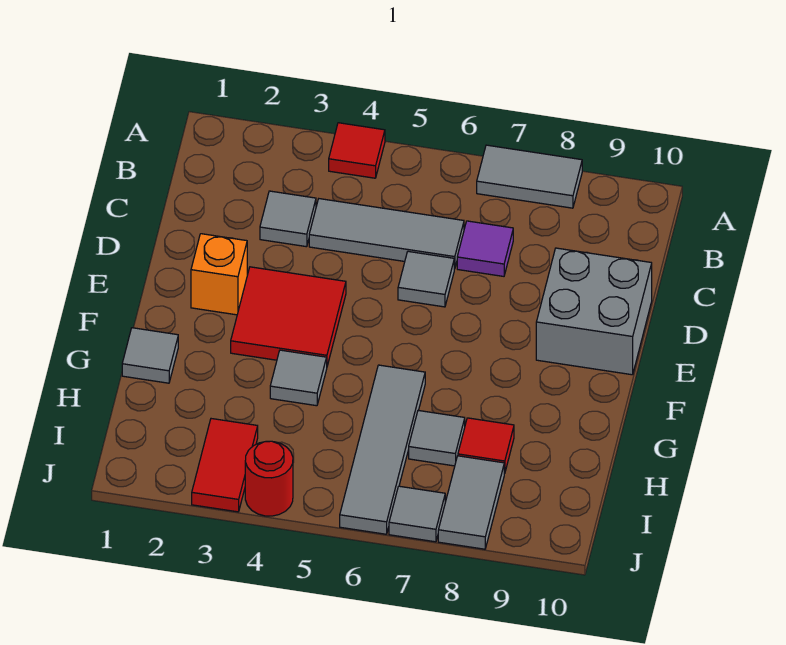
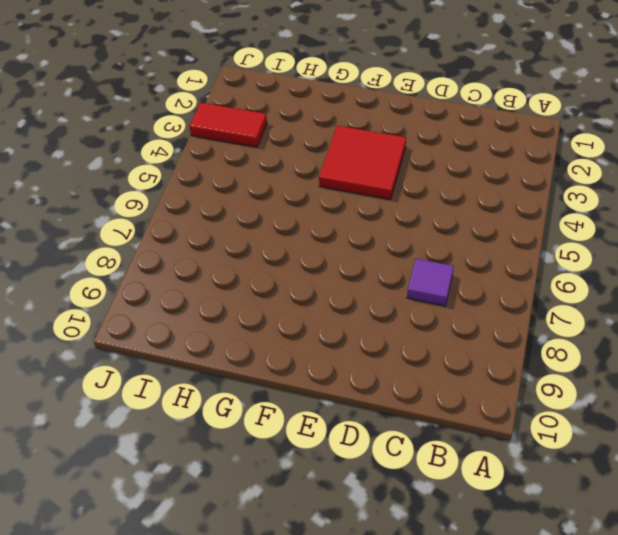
none -> red tile A4 level 1
none -> grey tile A7:A8 level 1
none -> grey tile C3 level 1

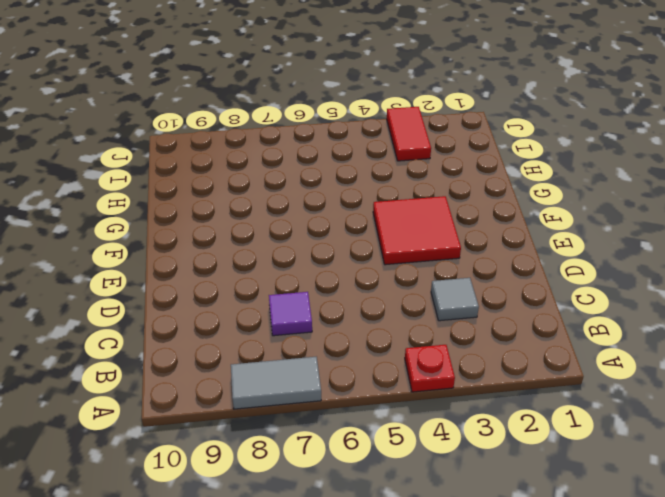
red plate A4 level 1 -> red tile A4 level 1
none -> grey tile C4:C6 level 1
none -> grey tile D6 level 1
none -> grey brick D9:E10 level 1

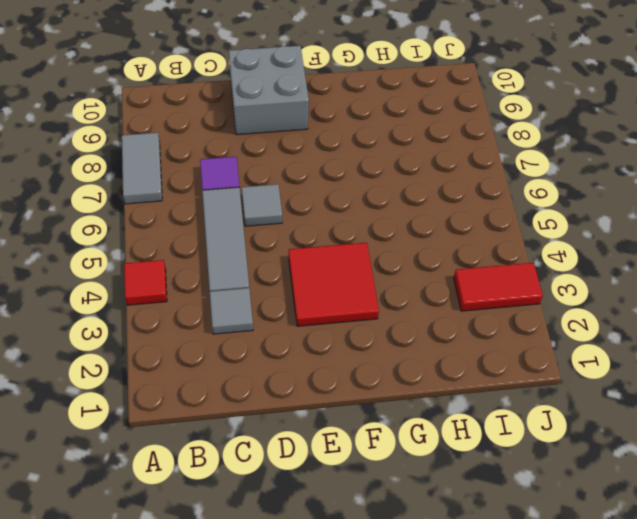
none -> orange brick E2 level 1
none -> grey tile G1 level 1
none -> grey tile G4 level 1

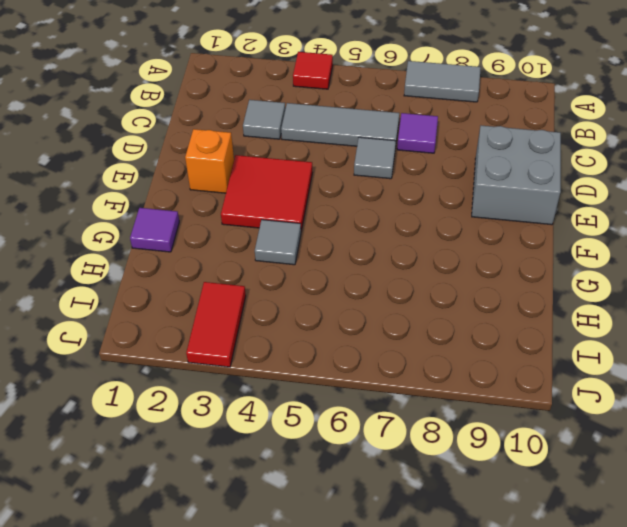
purple tile G1 level 1 -> grey tile G1 level 1
none -> grey tile G6:J6 level 1
none -> grey tile H7 level 1
none -> red tile H8 level 1

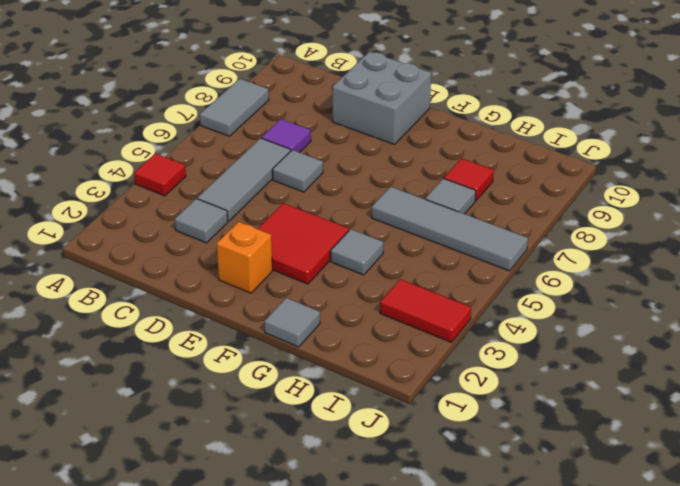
none -> grey tile I8:J8 level 1
none -> red round brick J4 level 1
none -> grey tile J7 level 1

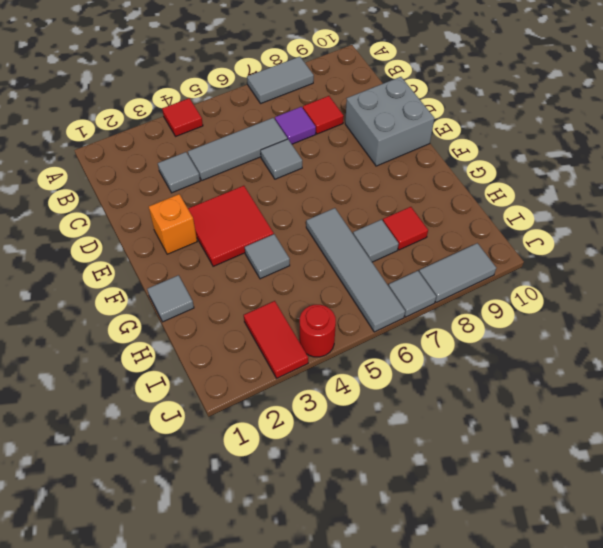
red tile C8 level 1 -> none
grey tile J8:J9 level 1 -> grey tile I8:J8 level 1

